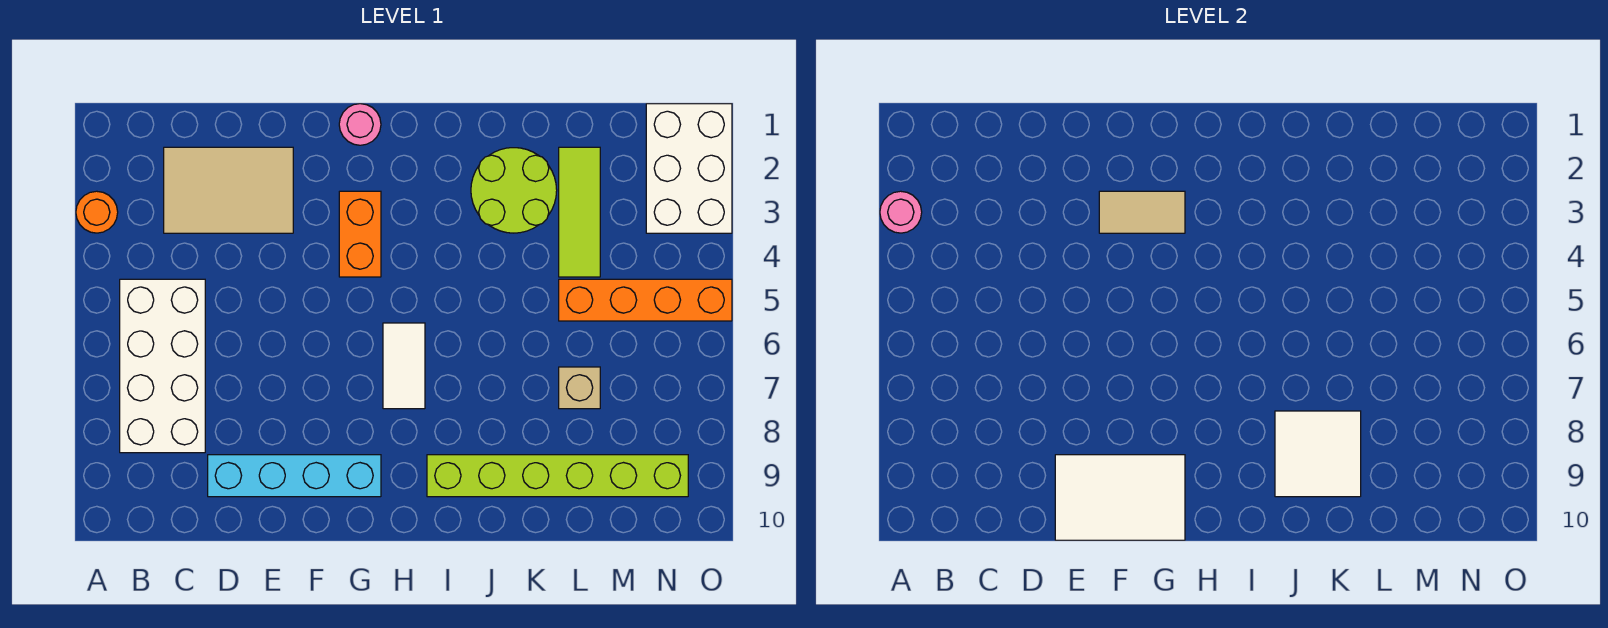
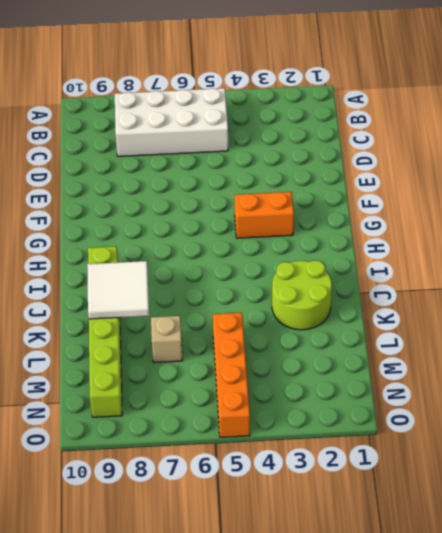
none -> orange round brick A3 level 1
none -> tan tile C2:E3 level 1
none -> cyan brick D9:G9 level 1

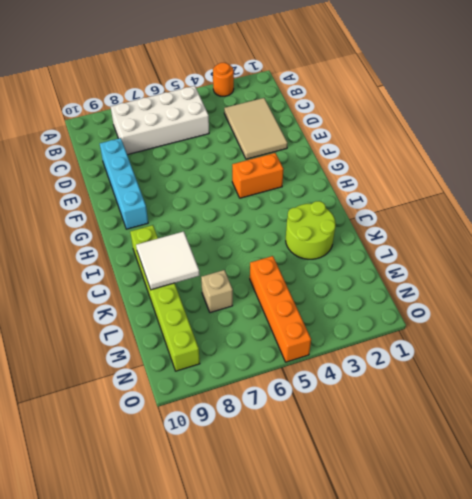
none -> pink round brick G1 level 1
none -> white tile H6:H7 level 1
none -> lime tile L2:L4 level 1

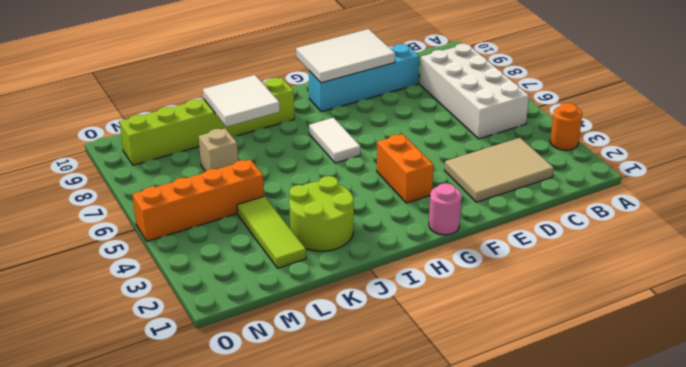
none -> white brick N1:O3 level 1
none -> pink round brick A3 level 2
none -> tan tile F3:G3 level 2

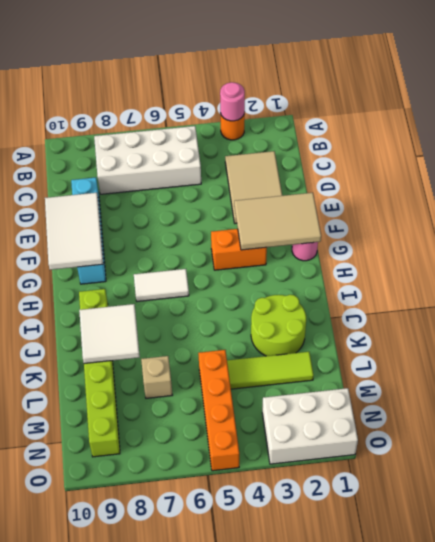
tan tile F1:G3 level 2 -> tan tile F3:G3 level 2

